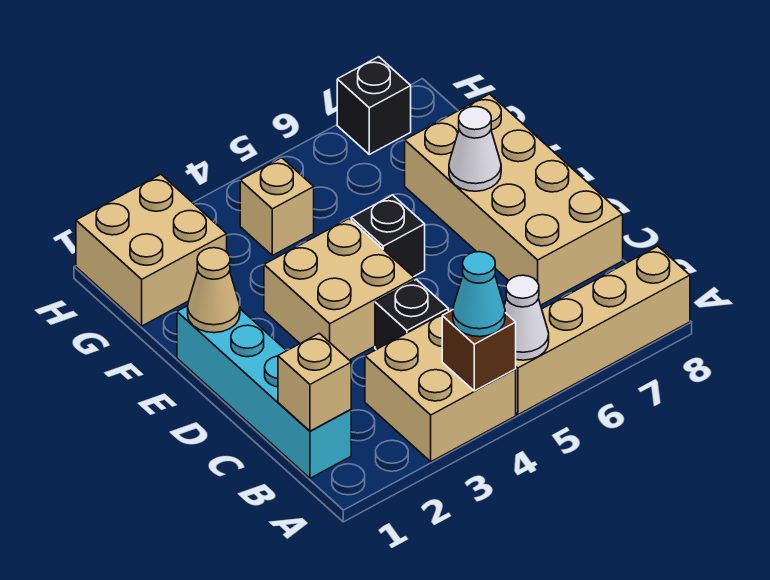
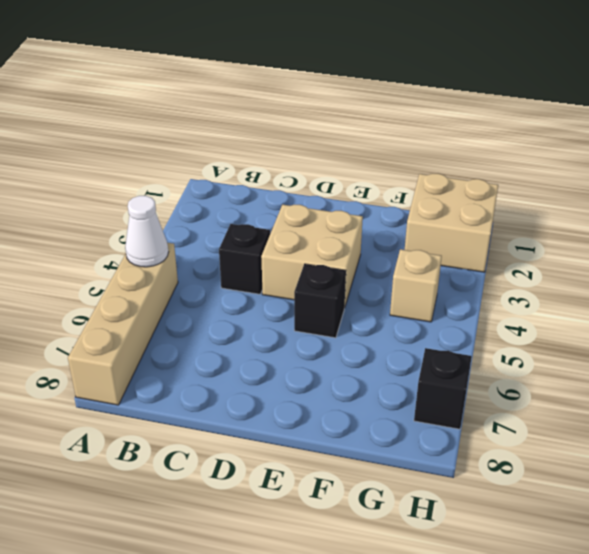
none -> tan brick A3:B4 level 1
none -> cyan brick B1:E1 level 1
none -> tan brick C7:F8 level 1

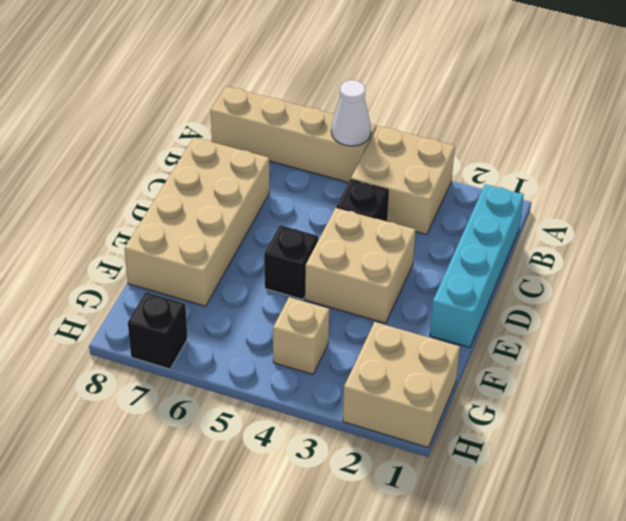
none -> brown brick A4 level 2
none -> tan brick B1 level 2
none -> tan cone E1 level 2

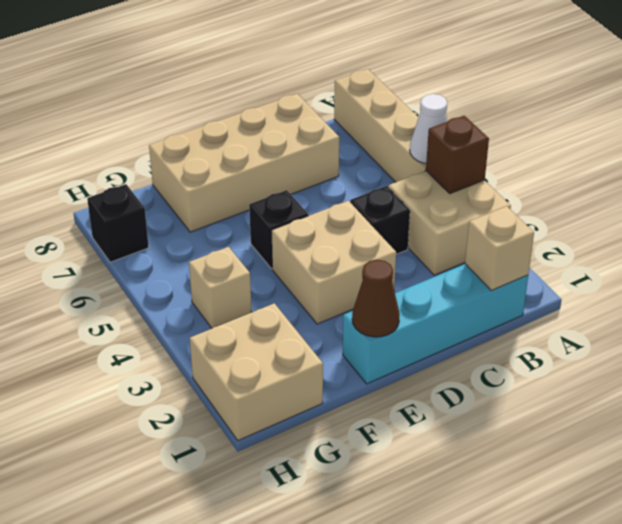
brown cone E1 level 2 -> tan cone E1 level 2
none -> white cone E7 level 2
none -> cyan cone A4 level 3

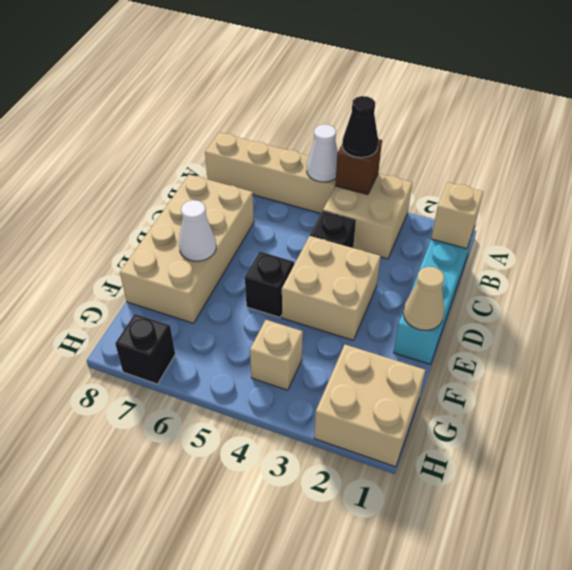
black cone A4 level 3 -> cyan cone A4 level 3

